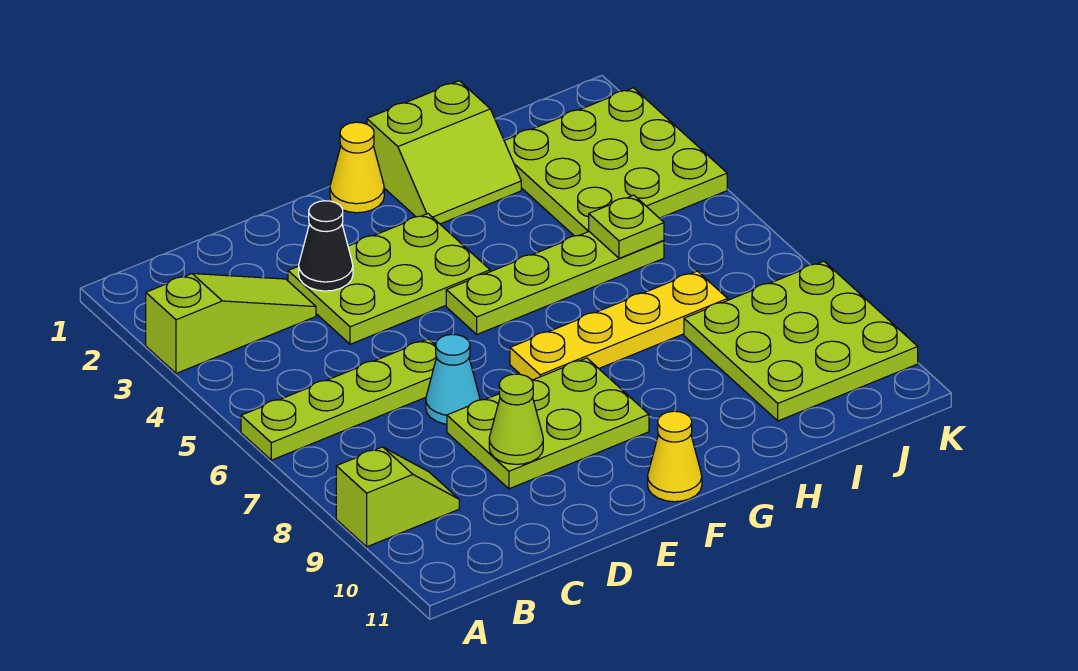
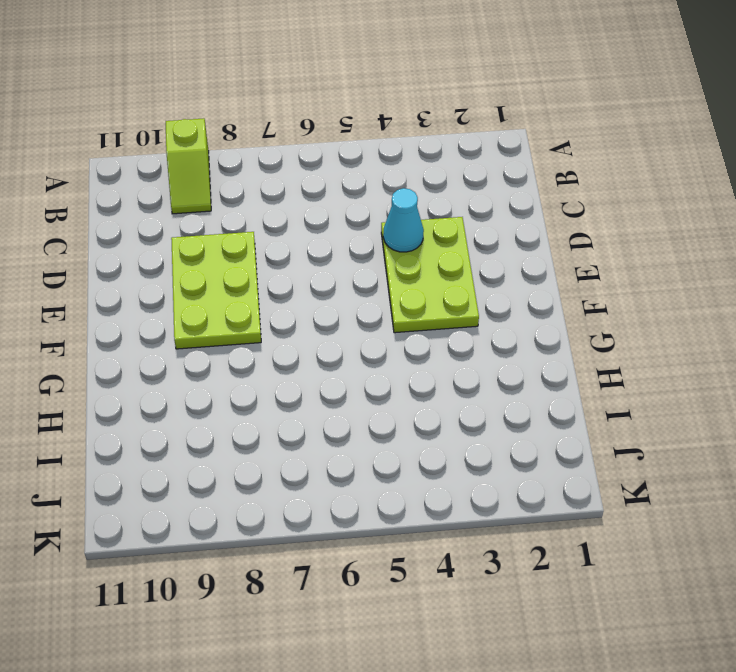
cyan cone D4 level 2 -> cyan cone D7 level 1
none -> lime slope A3:C3 level 1 top A
none -> lime plate A6:D6 level 1
none -> yellow cone F1 level 1

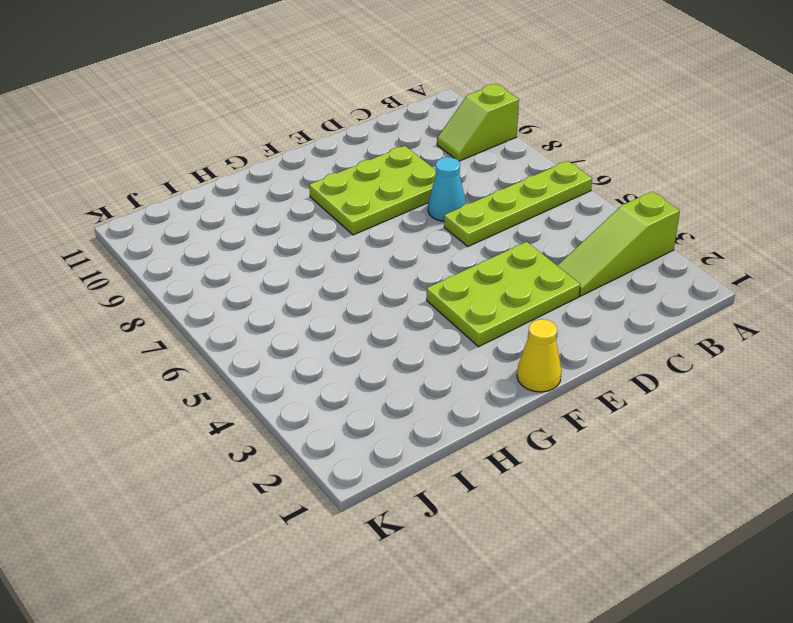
none -> lime plate F5:I5 level 1
none -> yellow plate F7:I7 level 1
none -> yellow cone F11 level 1

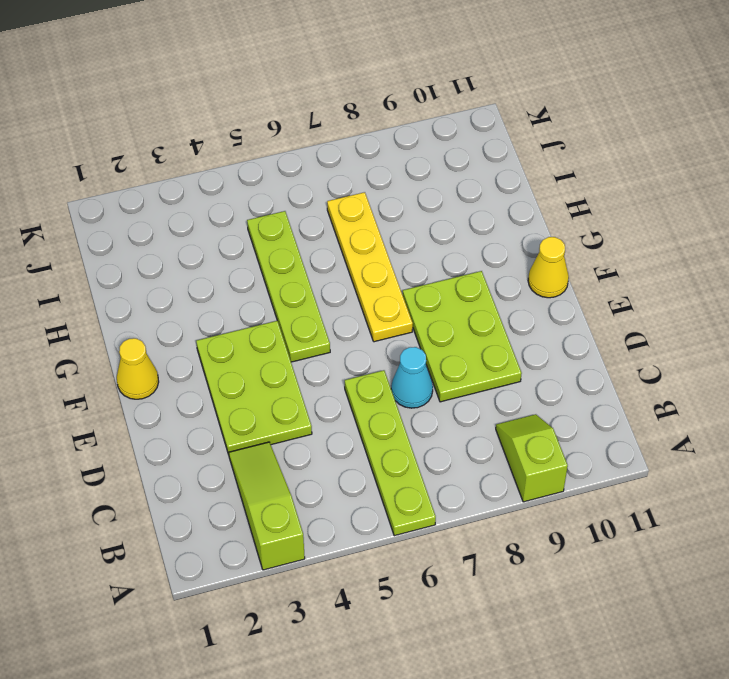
none -> lime slope G1:H2 level 1 top 1
none -> lime plate I2:K4 level 1
none -> lime plate I8:K10 level 1

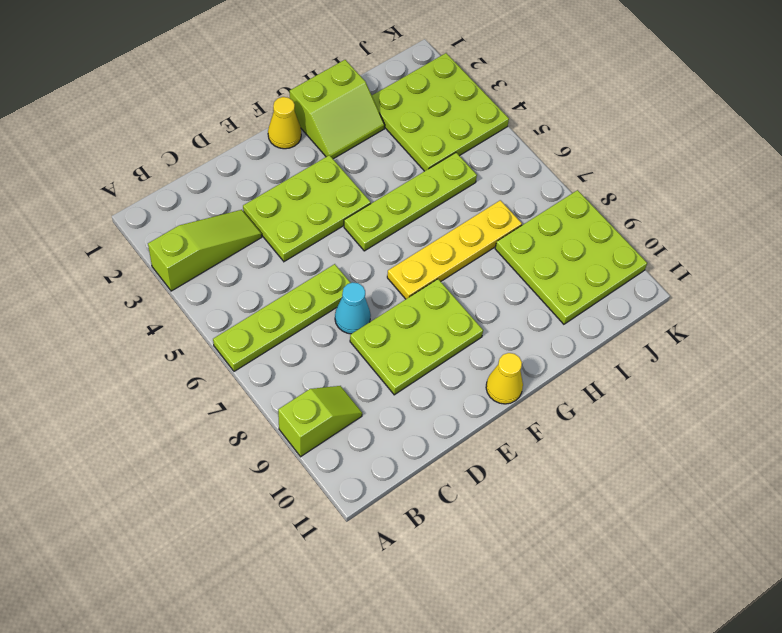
none -> black cone D3 level 2
none -> lime cone D9 level 2
none -> lime plate I5 level 2

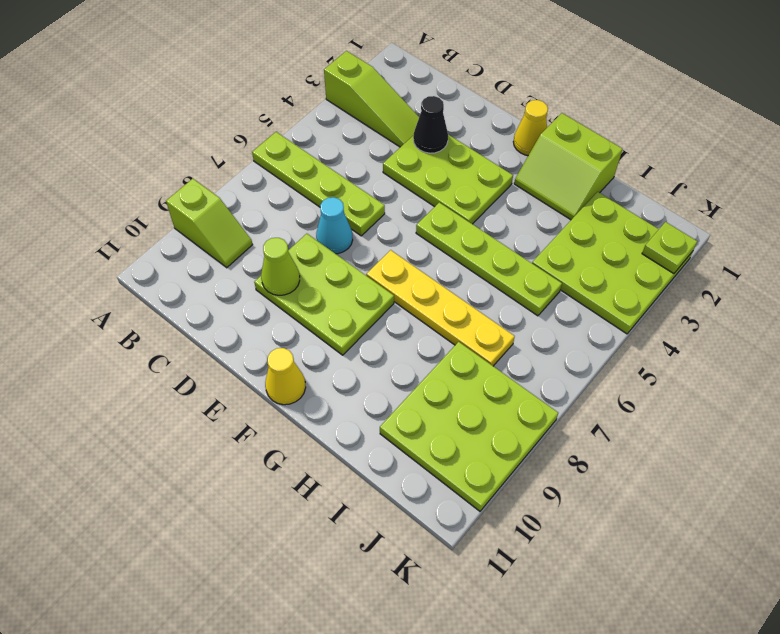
lime plate K2 level 2 -> lime plate I5 level 2

